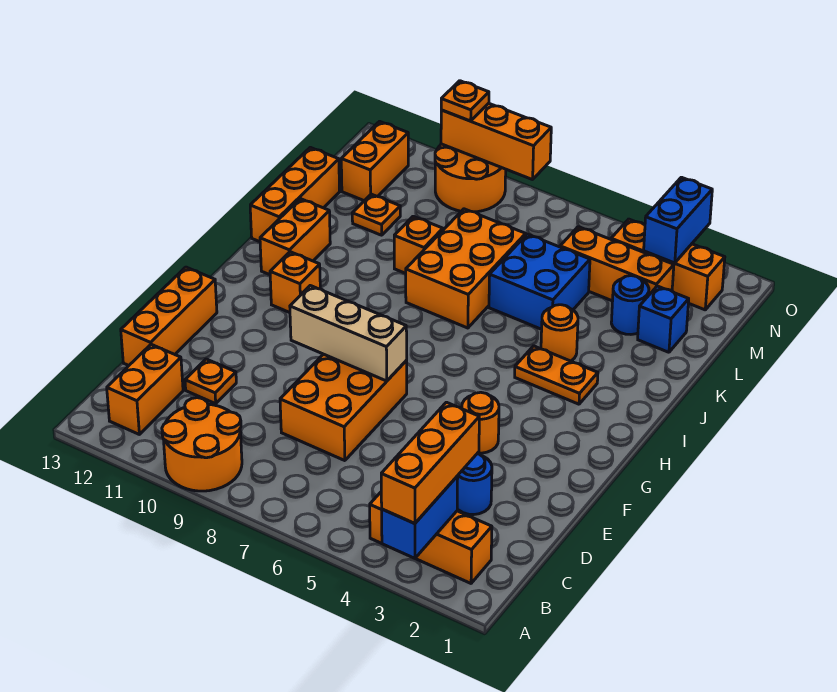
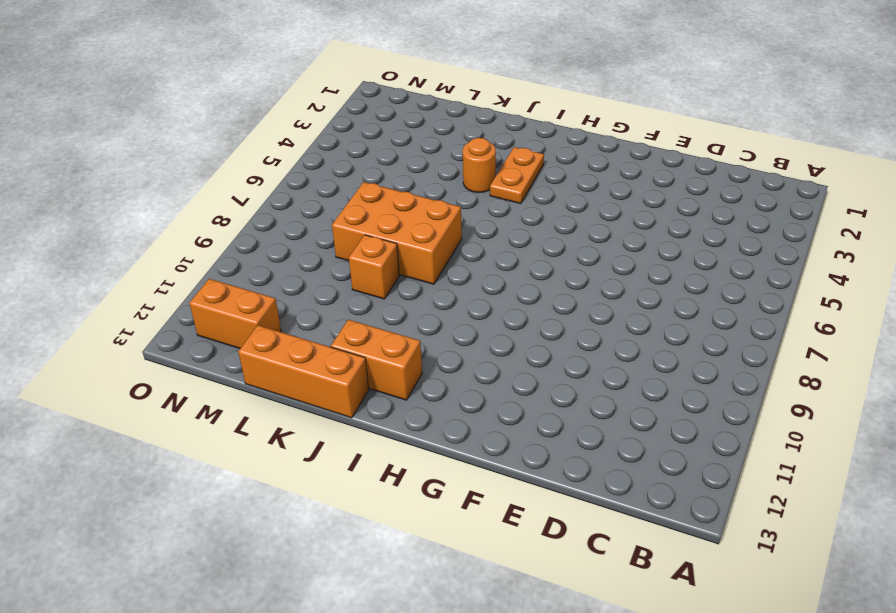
none -> orange round brick A9:B10 level 1
none -> orange brick B2:B4 level 1
none -> orange brick B12:C12 level 1

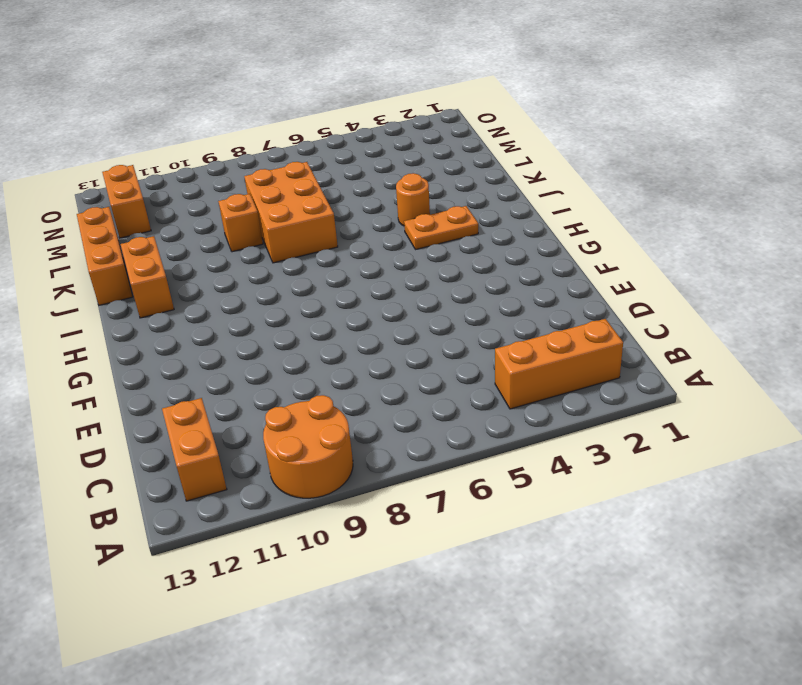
none -> blue round brick D3 level 1
none -> orange brick D7:F8 level 1
none -> orange plate D11 level 1

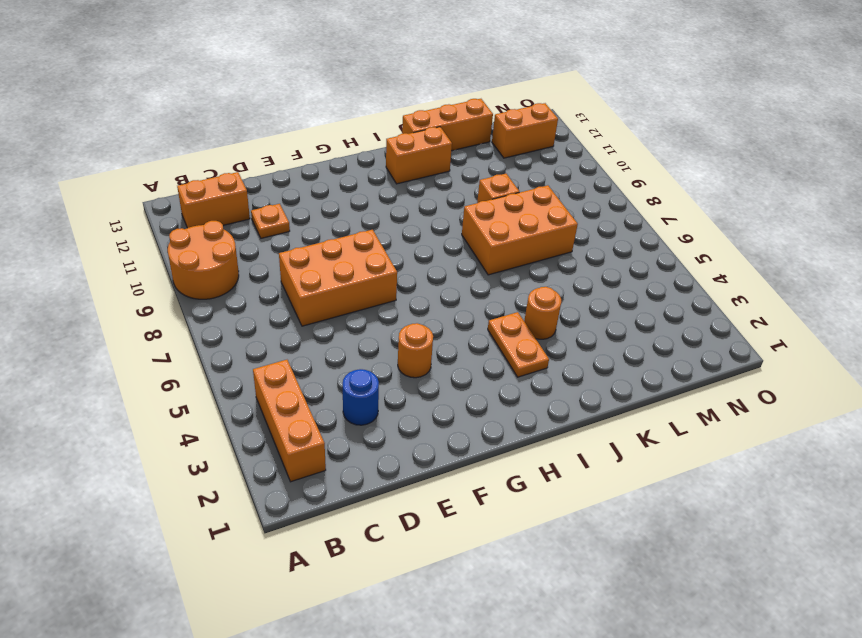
none -> orange brick D13:F13 level 1
none -> orange brick H11 level 1
none -> blue brick K5:L6 level 1

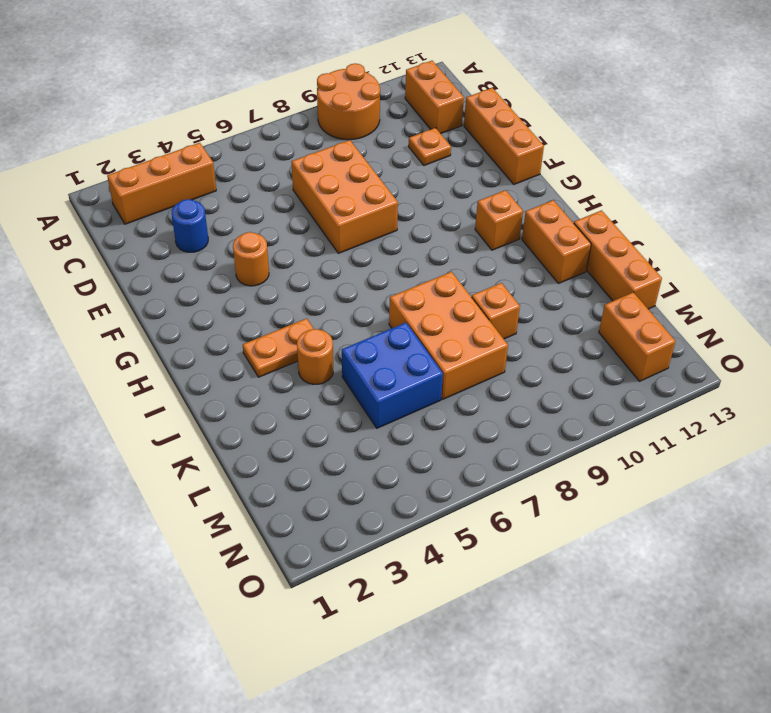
none -> blue brick L2 level 1
none -> blue round brick L3 level 1
none -> orange plate L11 level 1

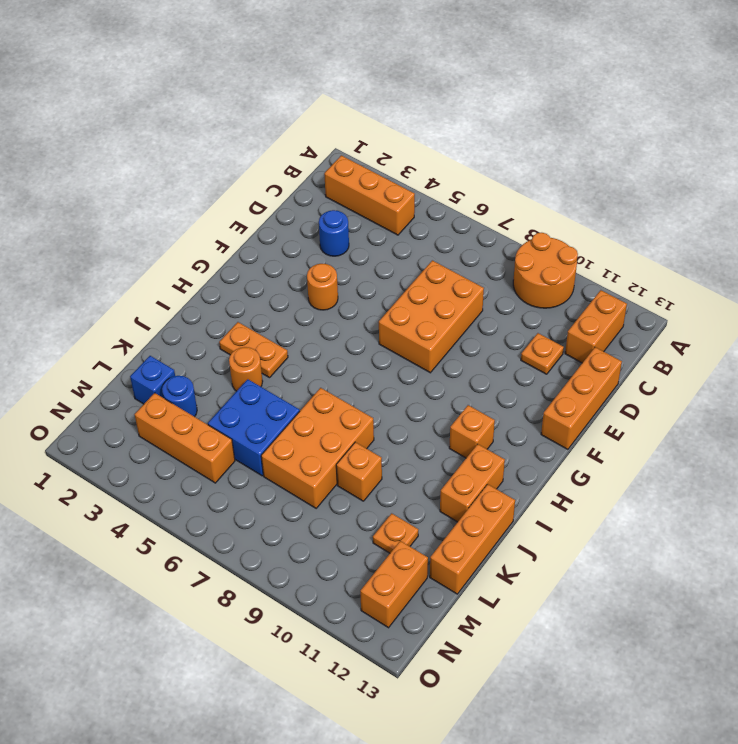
none -> orange brick N2:N4 level 1
none -> orange round brick N9:O10 level 1
none -> blue brick A3:B3 level 2

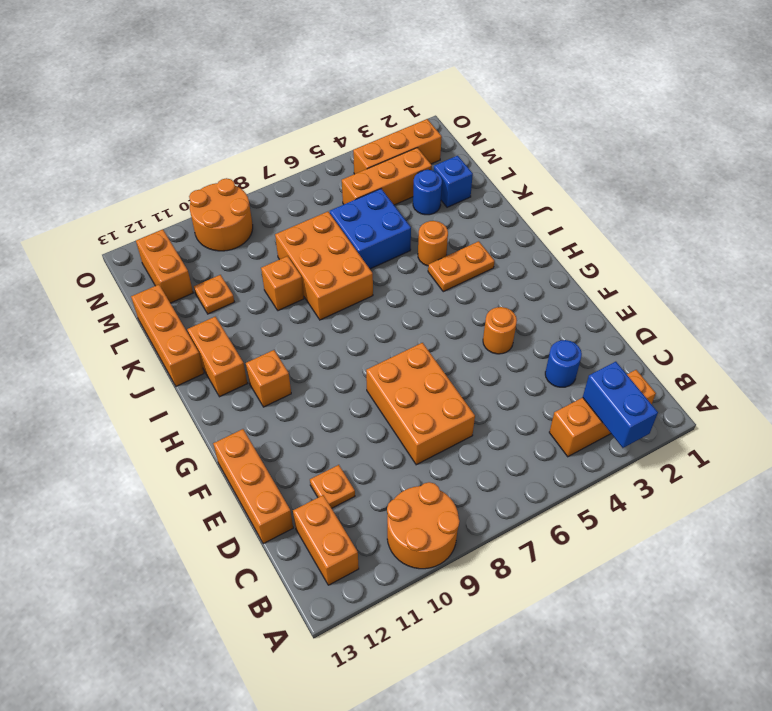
none -> tan brick F7:F9 level 2
none -> blue brick N3:O3 level 2
none -> orange brick O8:O10 level 2

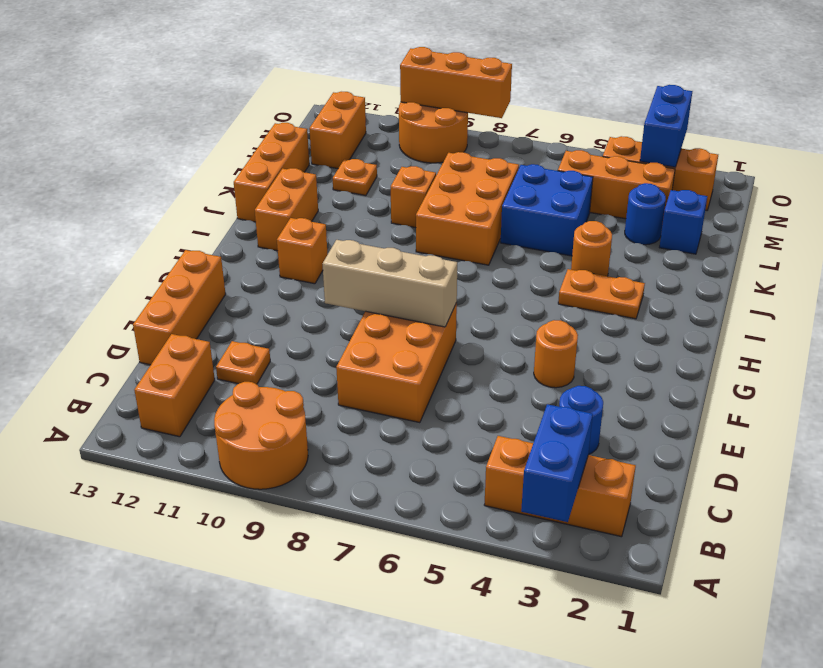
none -> orange brick A3:C3 level 3
none -> orange plate O10 level 3

